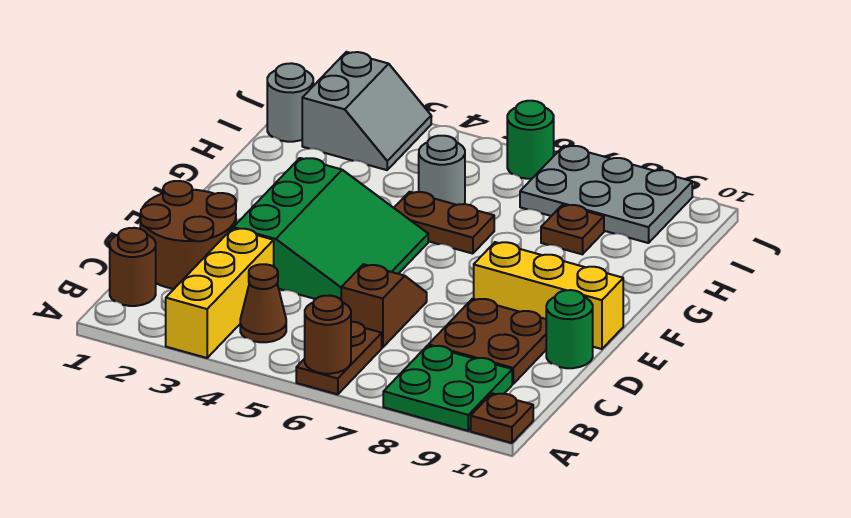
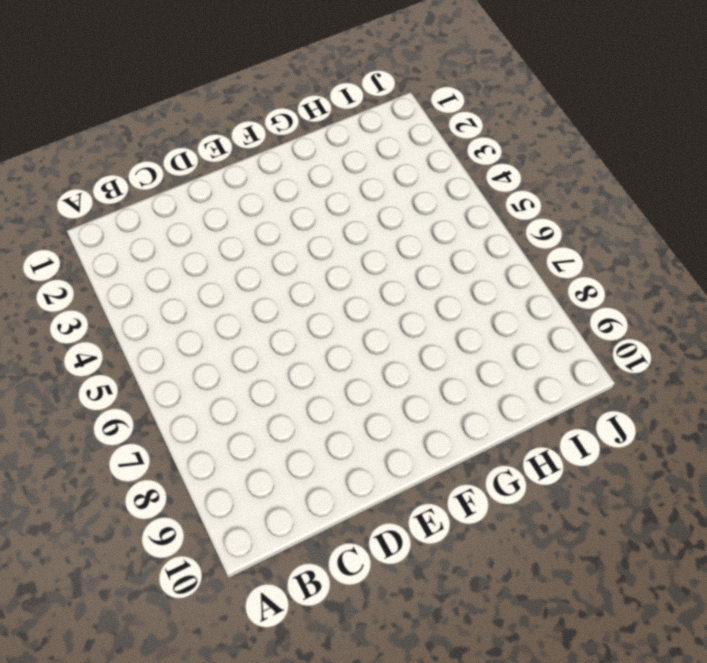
none -> yellow brick A3:C3 level 1
none -> brown plate A6:B6 level 1
none -> green plate A8:B9 level 1

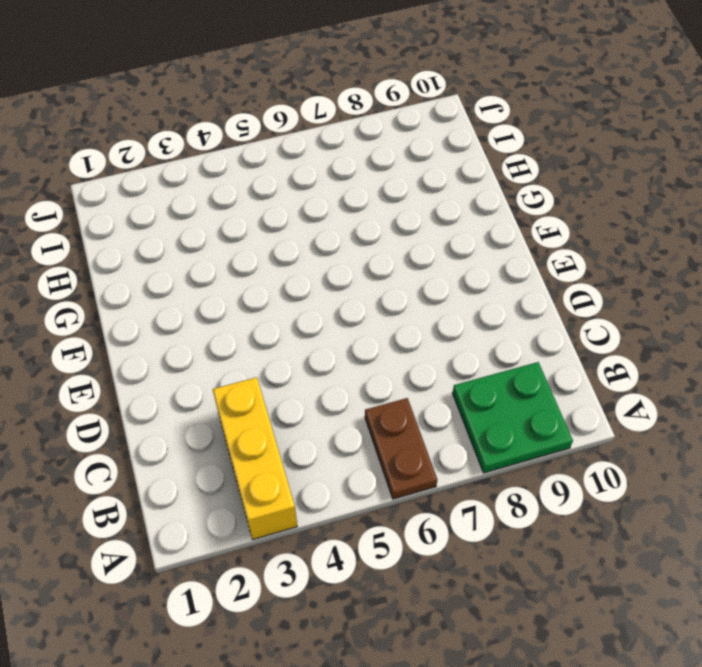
none -> brown plate A10 level 1
none -> brown round brick B1 level 1
none -> brown cone B4 level 1

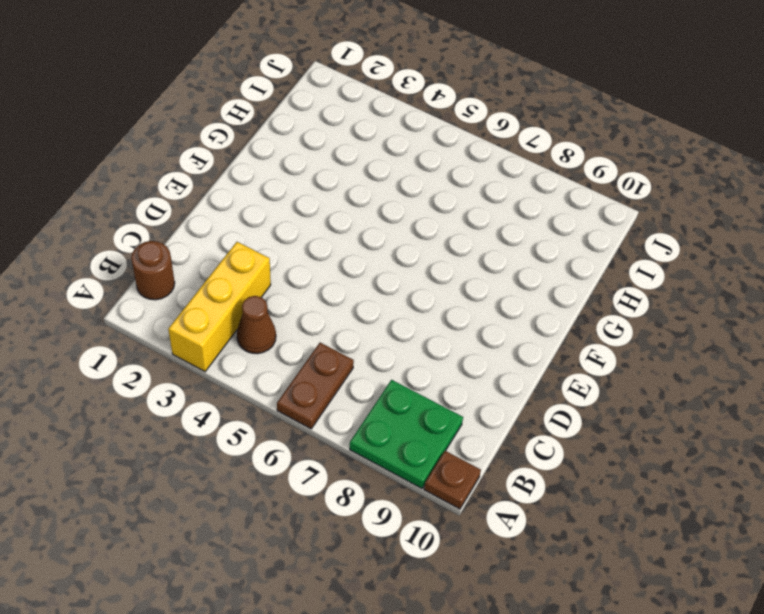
none -> brown round brick C1:D2 level 1
none -> brown slope C6:D6 level 1 top C
none -> brown plate C8:D9 level 1

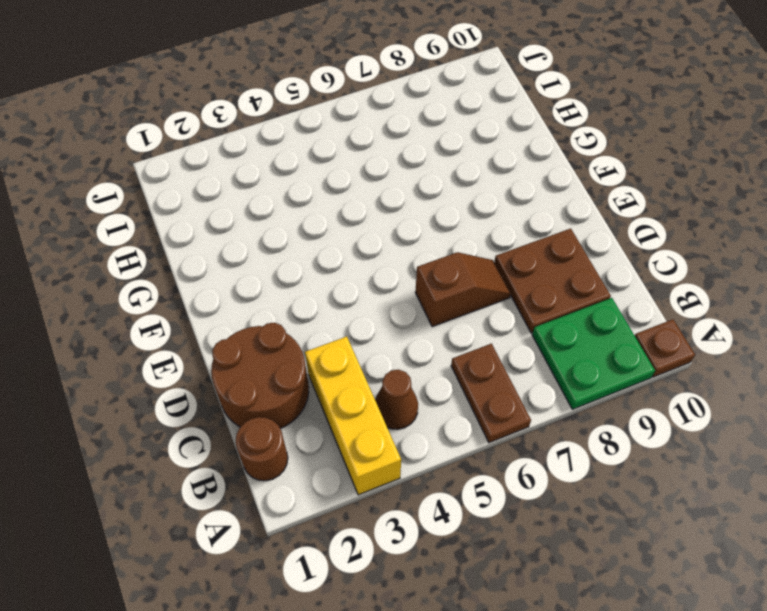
brown slope D6:D7 level 1 top 6 -> brown slope C6:D6 level 1 top C
none -> green slope D3:F5 level 1 top 3
none -> green round brick D10 level 1
none -> yellow brick E8:E10 level 1

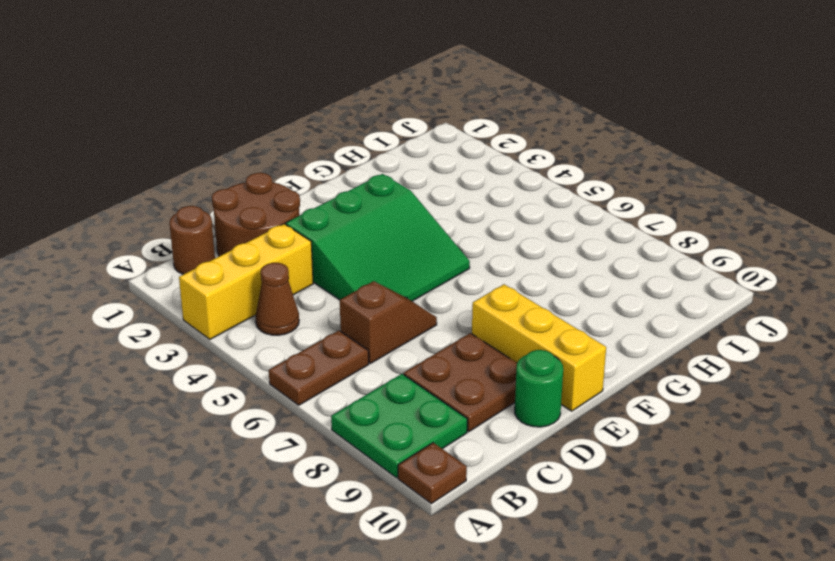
none -> brown plate G5:G6 level 1
none -> grey round brick H5 level 1
none -> brown plate H8 level 1

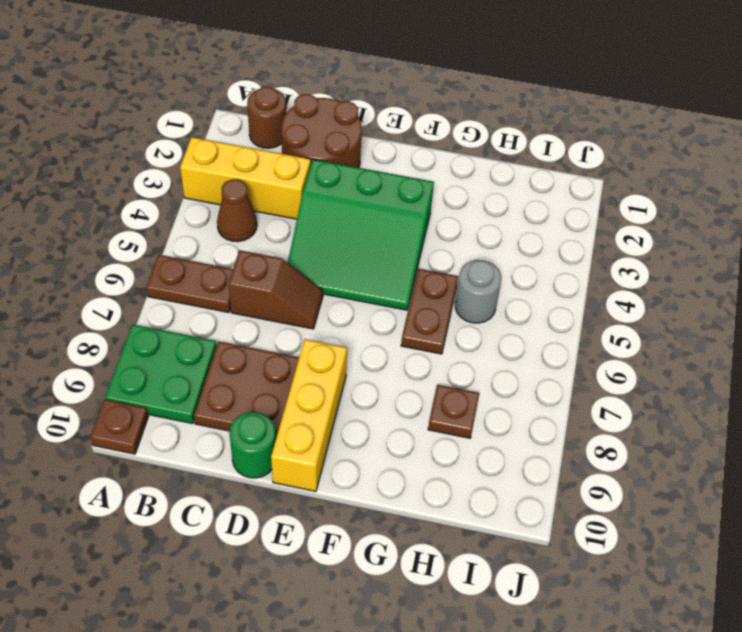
none -> grey round brick I1 level 1
none -> grey slope I2:J3 level 1 top 2
none -> grey plate I7:J9 level 1

